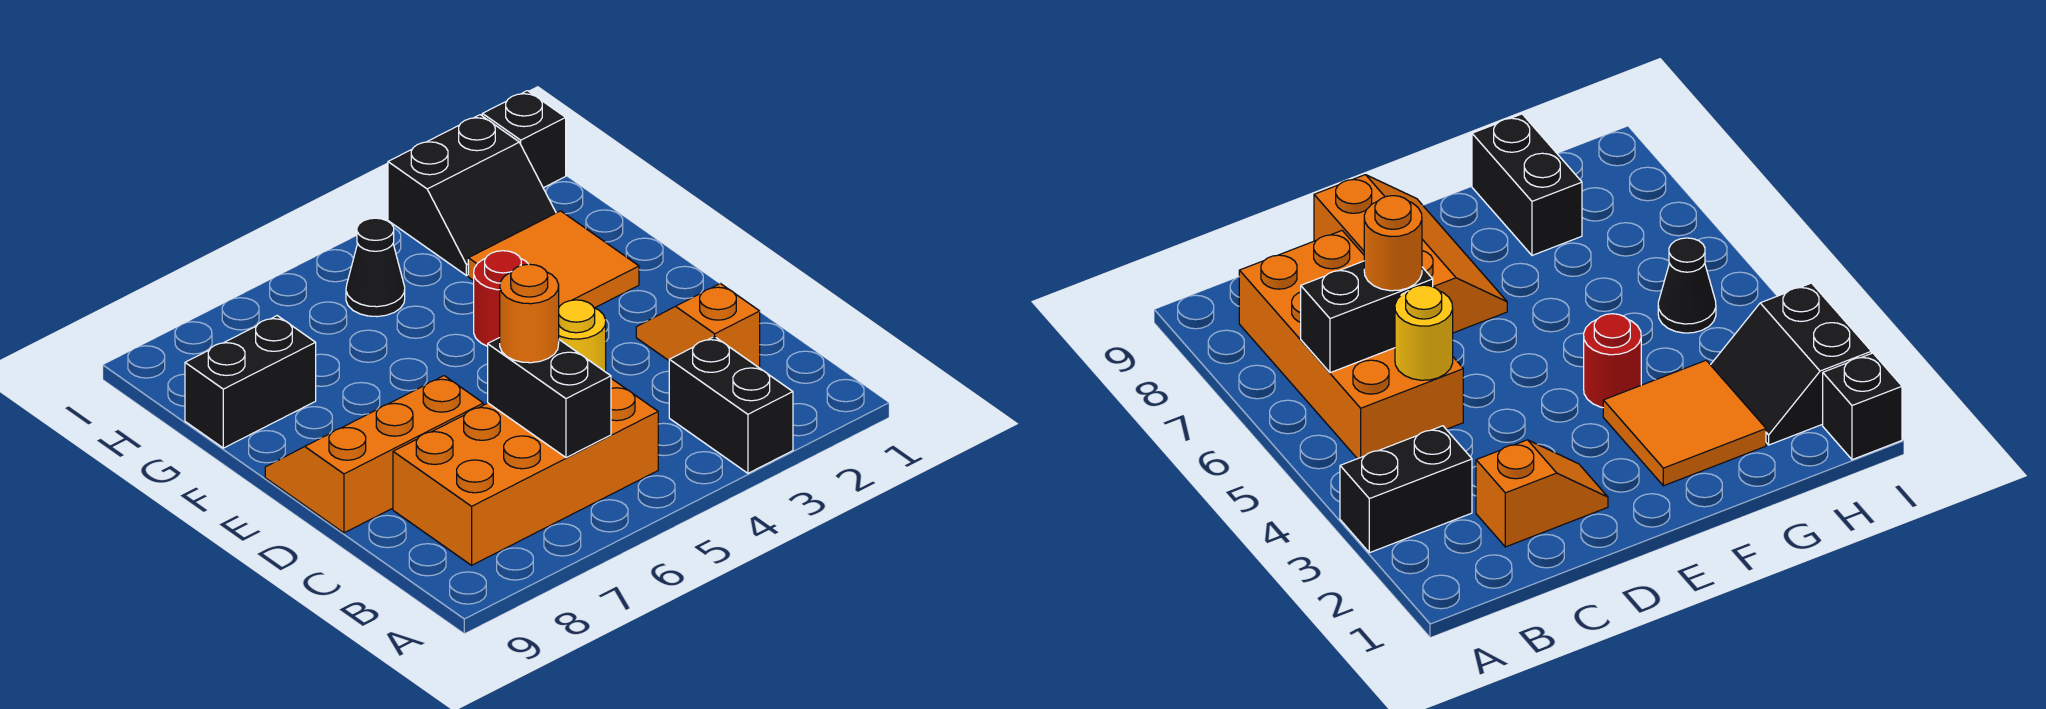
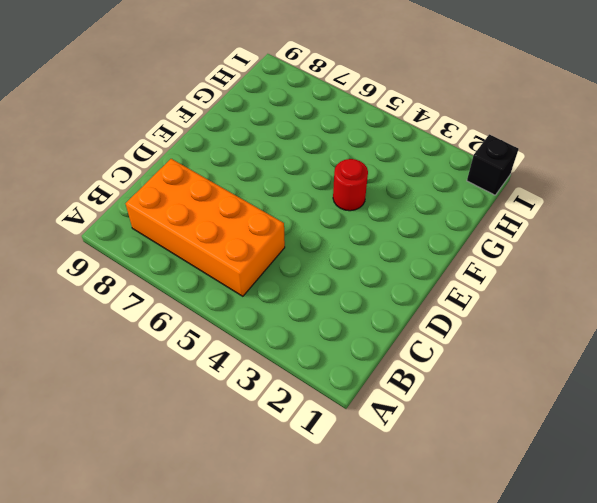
none -> black brick A3:B3 level 1
none -> orange slope C2:D2 level 1 top C
none -> orange slope D7:E9 level 1 top D

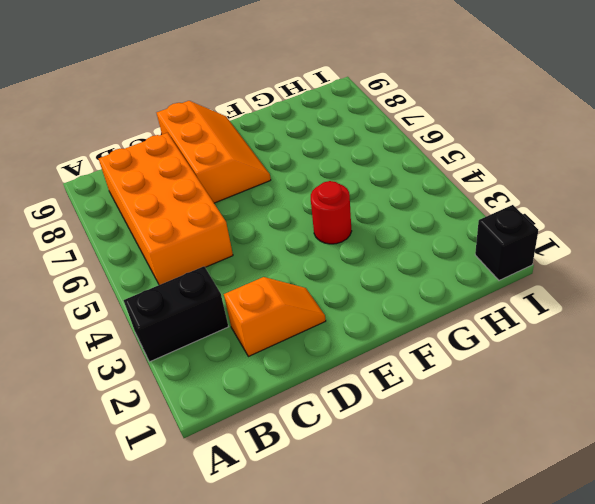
none -> orange tile F2:G3 level 1
none -> black brick G8:G9 level 1
none -> black slope H2:I3 level 1 top I

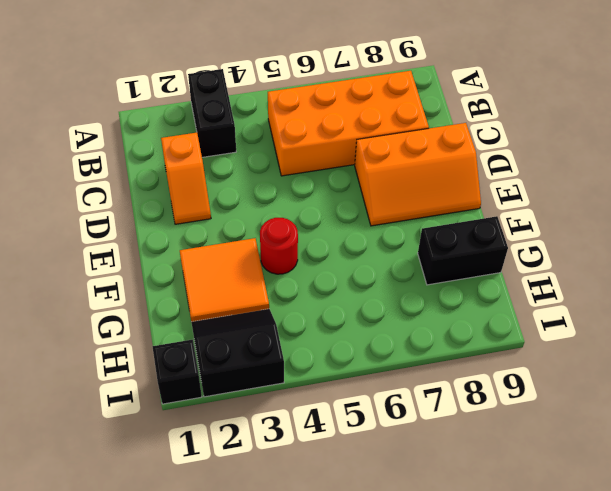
none -> black cone H5 level 1
none -> black brick B6:C6 level 2
none -> yellow round brick C5 level 2

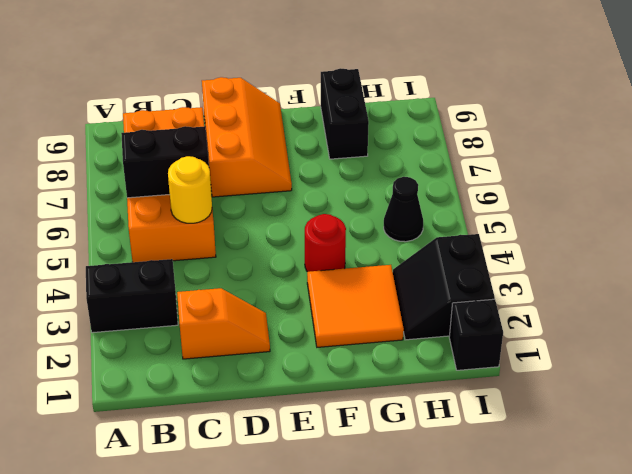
none -> orange round brick C6 level 3

